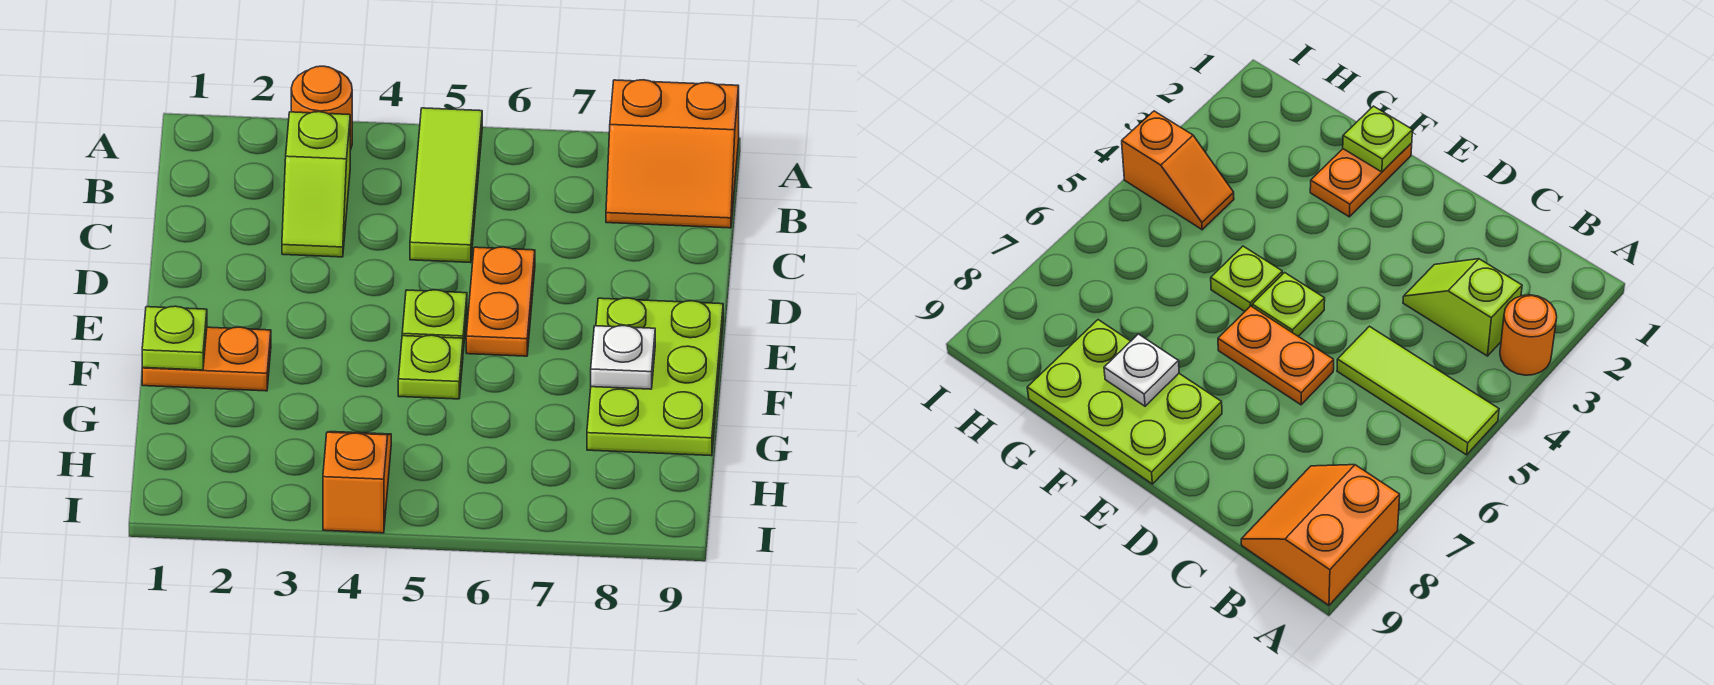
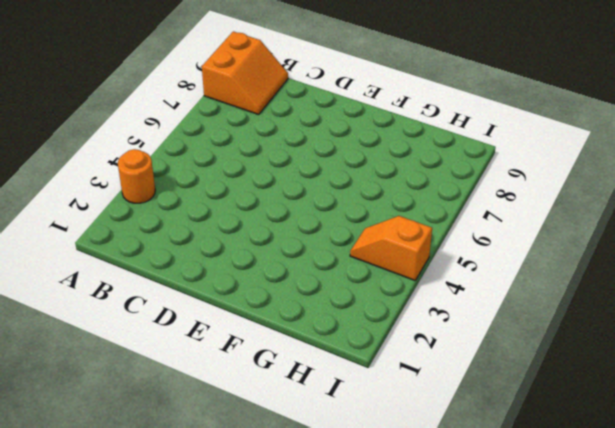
none -> lime tile A5:C5 level 1
none -> lime slope B3:C3 level 1 top B
none -> orange plate D6:E6 level 1

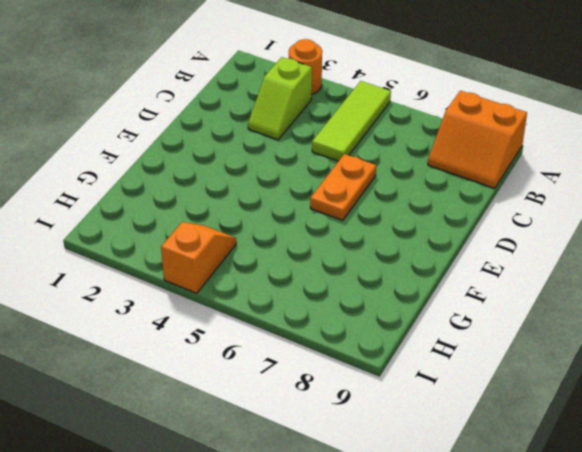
none -> lime plate E5 level 1
none -> lime plate E8:G9 level 1
none -> orange plate F1:F2 level 1

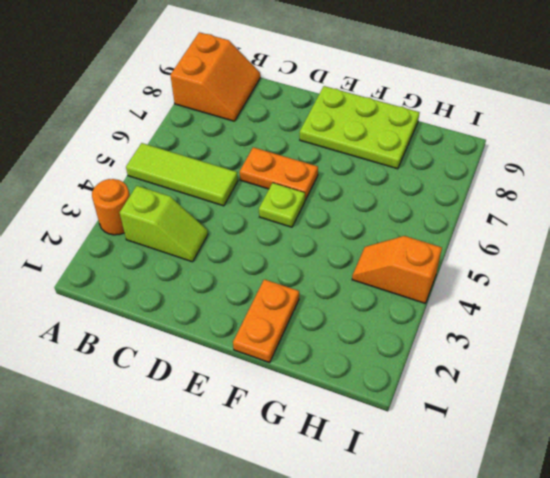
none -> lime plate F5 level 1
none -> lime plate F1 level 2
none -> white plate F8 level 2

